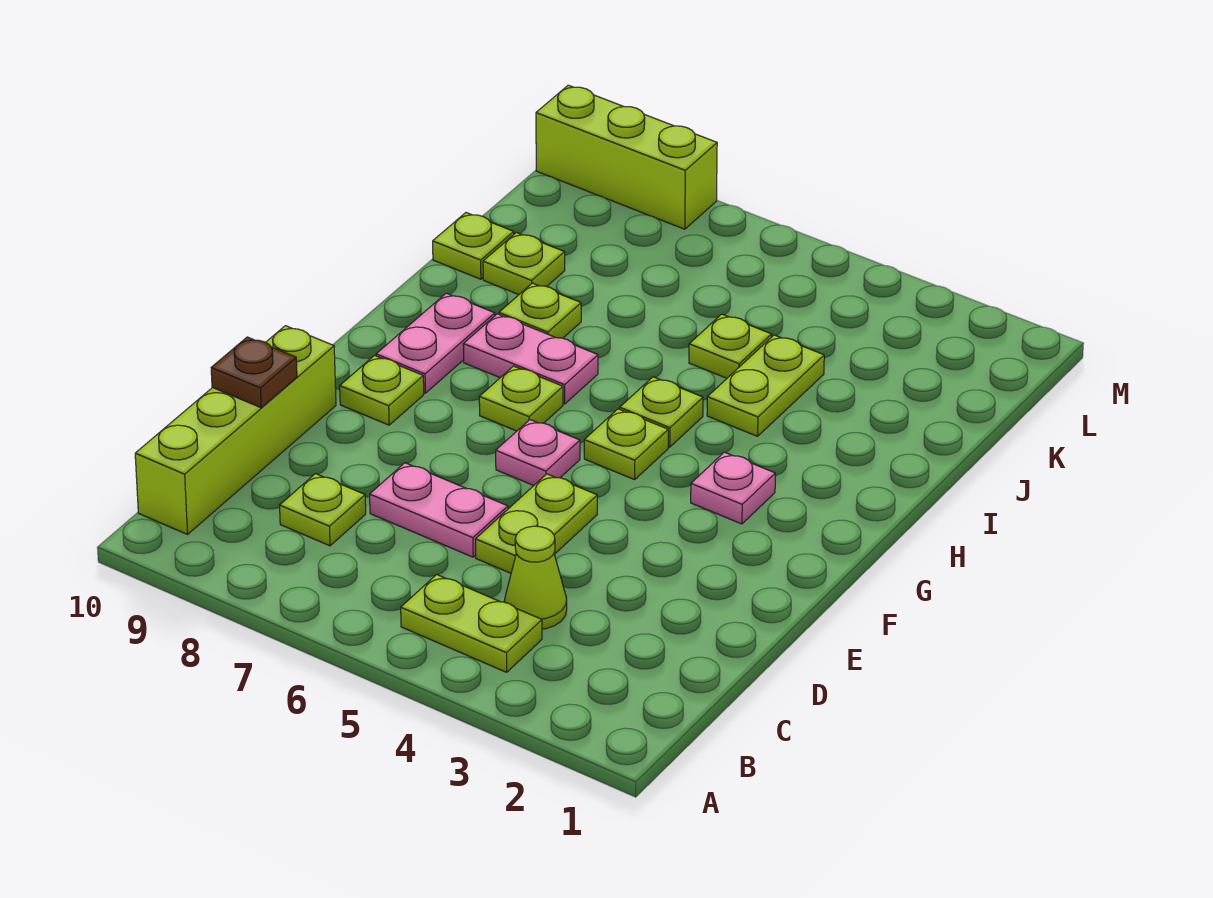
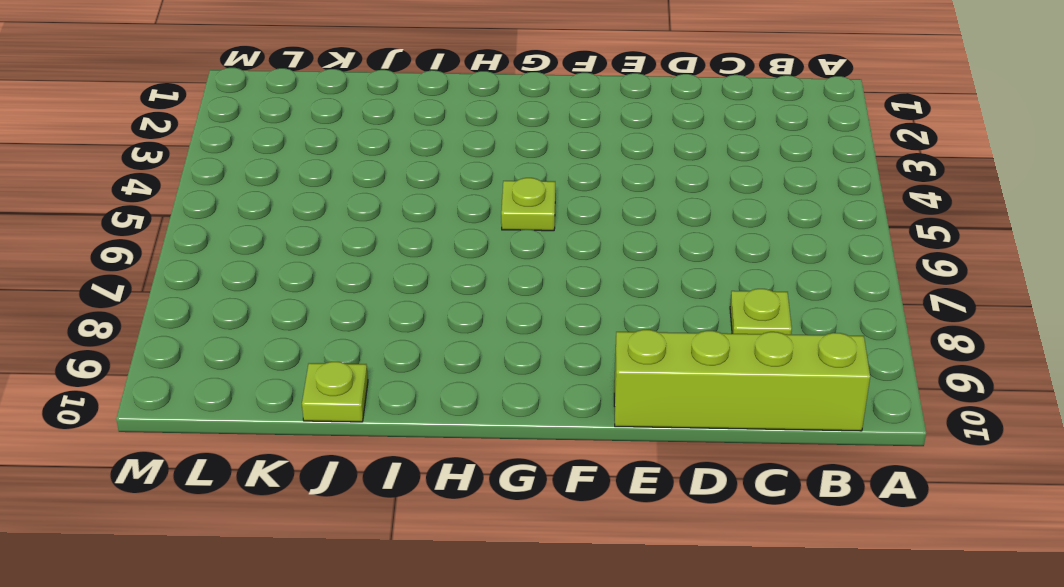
none -> lime plate B4:B5 level 1
none -> lime cone C4 level 1
none -> lime plate D5:E5 level 1

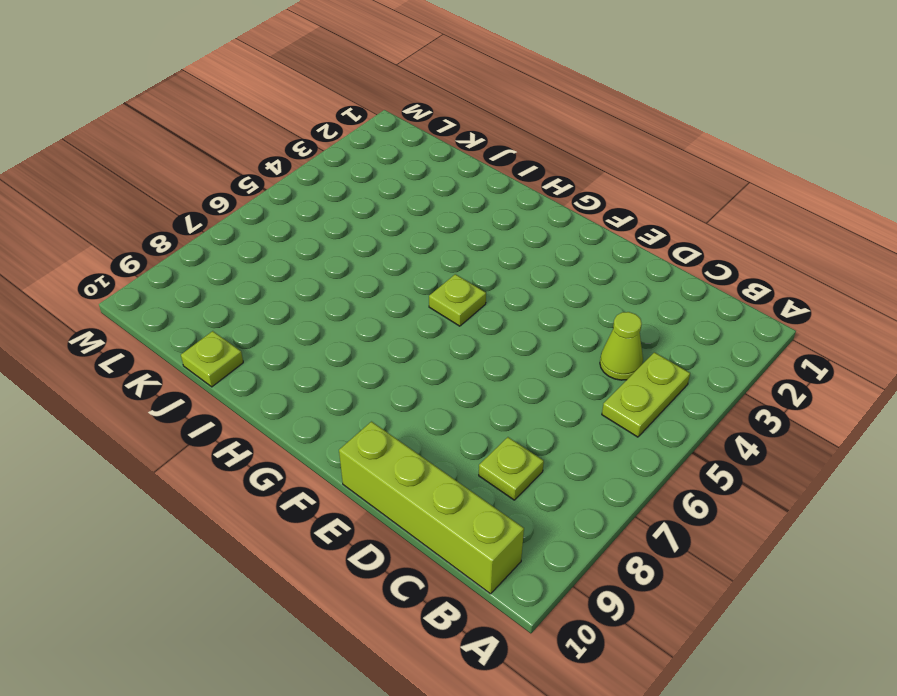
none -> lime plate D5:E5 level 1
none -> pink plate D6:D7 level 1
none -> pink plate F6 level 1

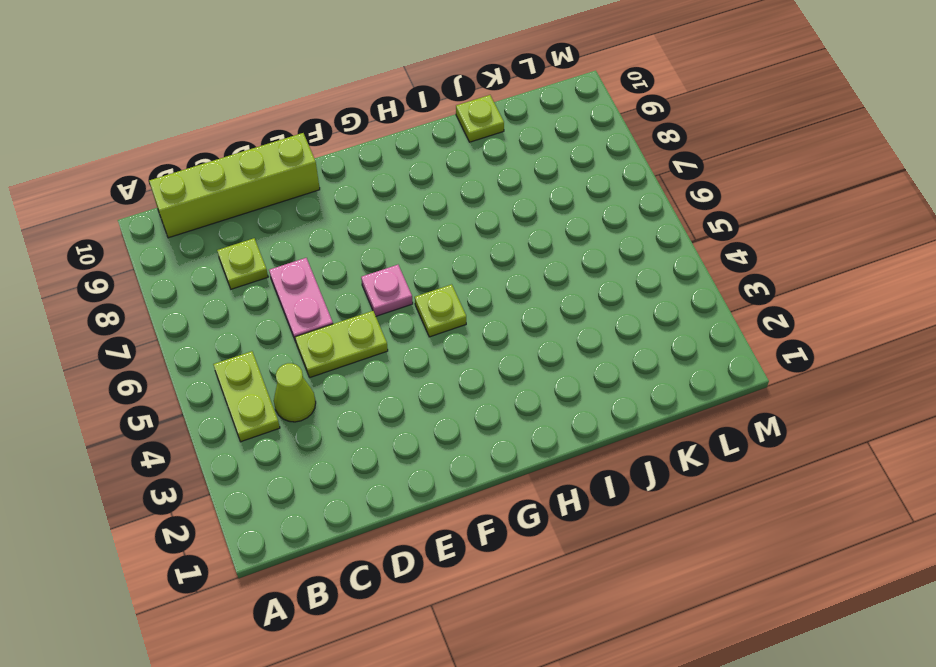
none -> lime plate F9 level 1
none -> pink plate G3 level 1
none -> lime plate G7 level 1

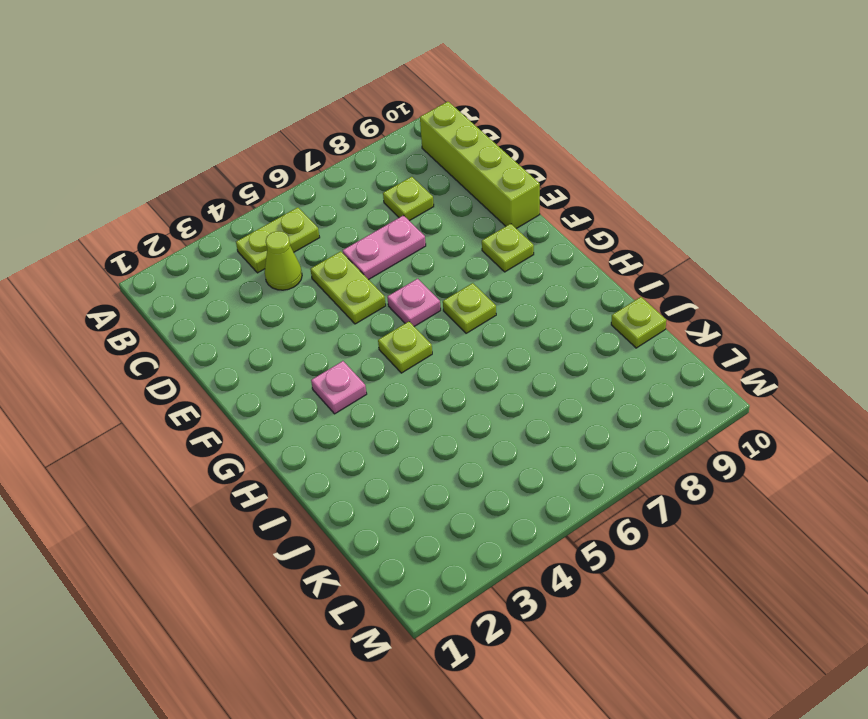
none -> pink plate G9:H9 level 1
none -> lime plate H5 level 1
none -> pink plate H7:H8 level 1

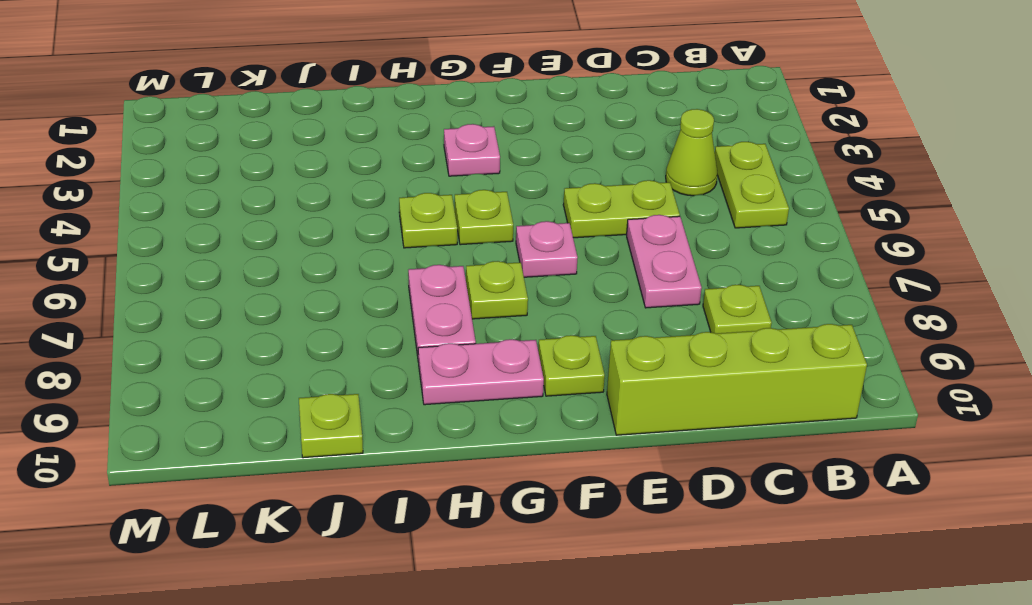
none -> lime plate I4:J4 level 1
none -> lime plate I8 level 1
none -> lime plate J5 level 1

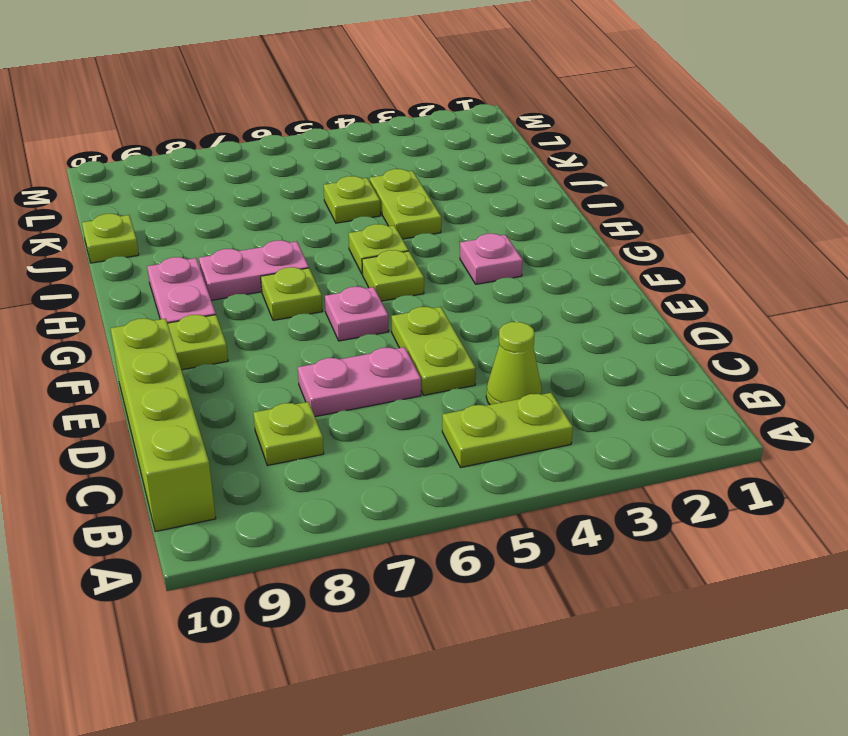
none -> lime plate I8 level 1
none -> lime plate J9 level 1
none -> lime brick M8:M10 level 1

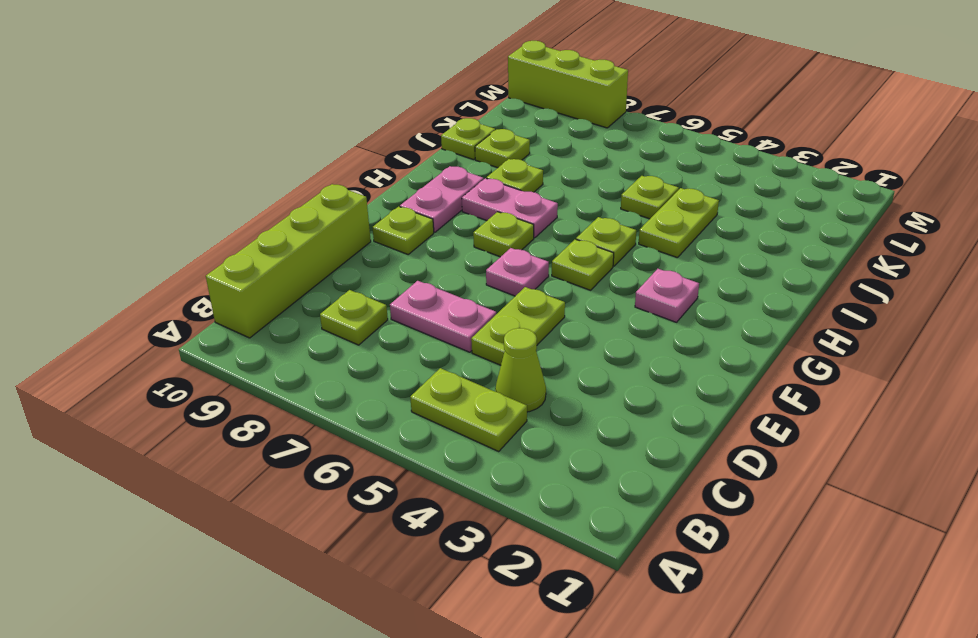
none -> brown plate D10 level 2

